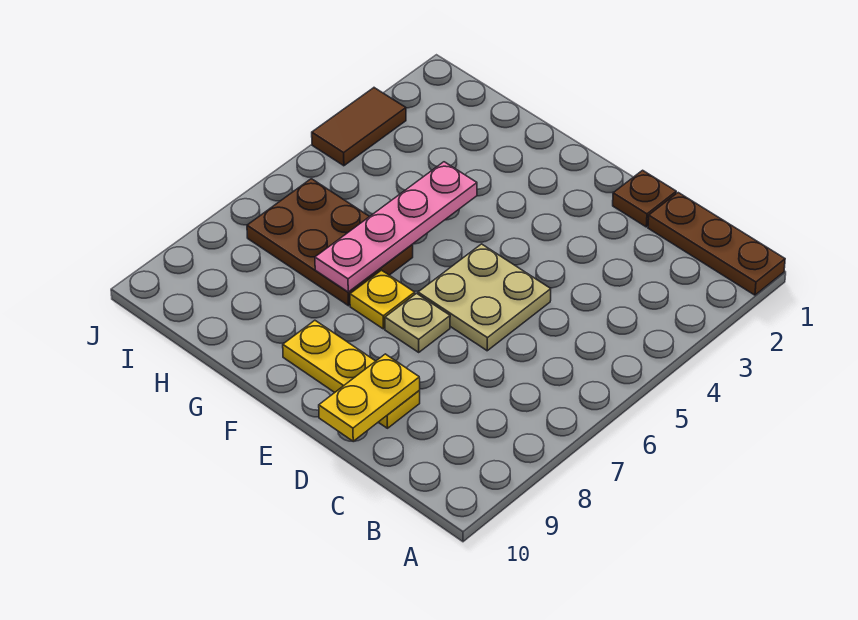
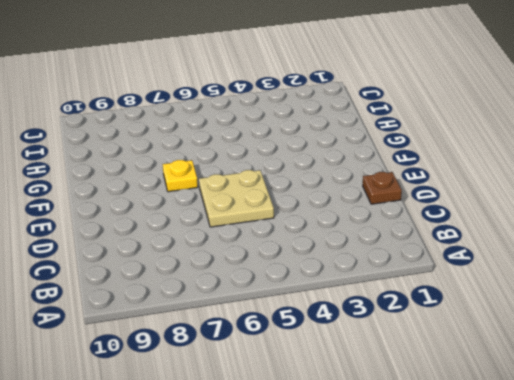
none -> brown plate A1:C1 level 1
none -> yellow plate D9:F9 level 1

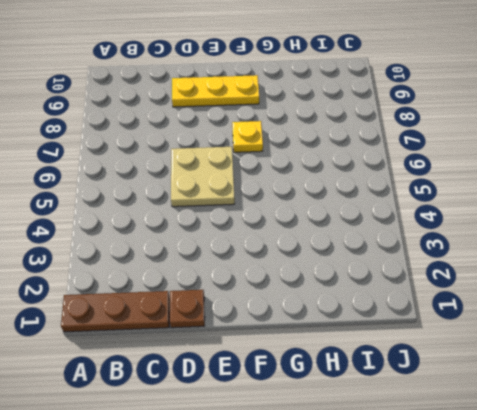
none -> tan plate E7 level 1
none -> brown plate G6:I7 level 1

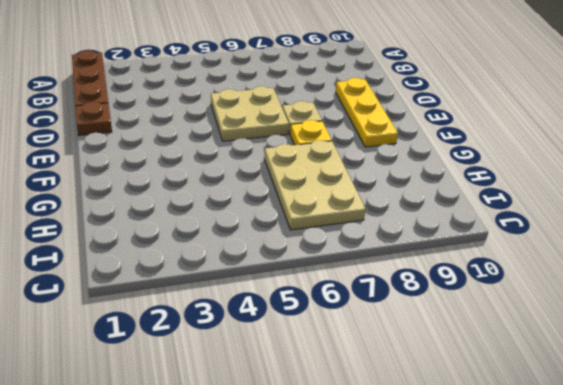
tan plate G6:I7 level 1 -> brown plate G6:I7 level 1
none -> brown tile J3:J4 level 1
none -> yellow plate D9:D10 level 2

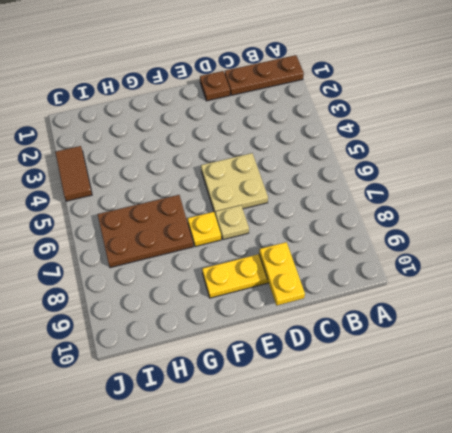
none -> pink plate G4:G7 level 2

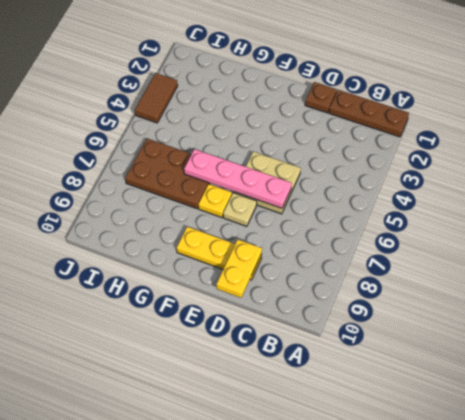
pink plate D6:G6 level 2 -> pink plate G4:G7 level 2

